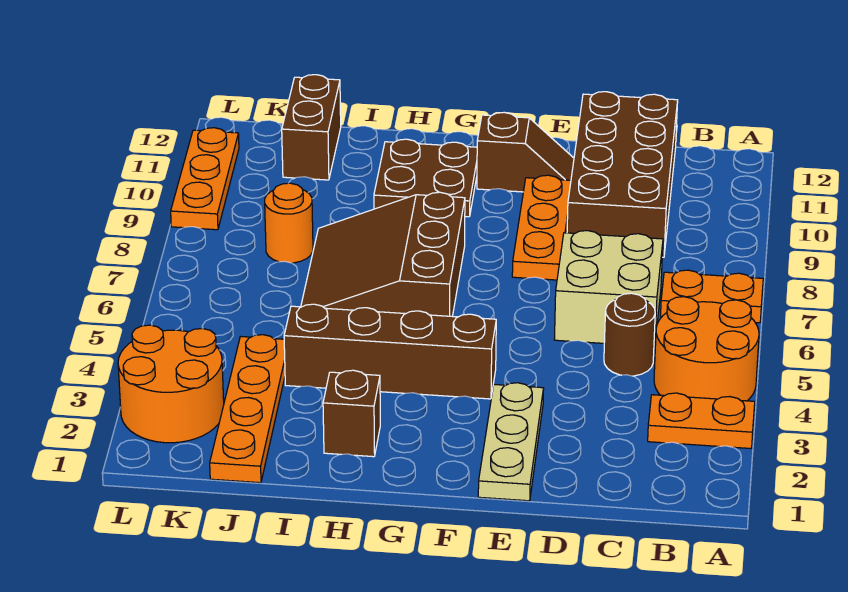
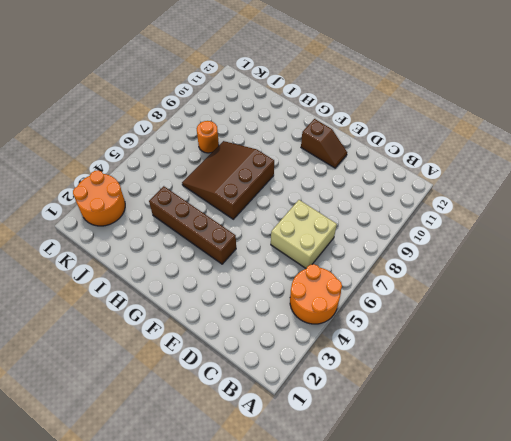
none -> orange plate A3:B3 level 1
none -> orange plate A7:B7 level 1
none -> brown round brick C5 level 1

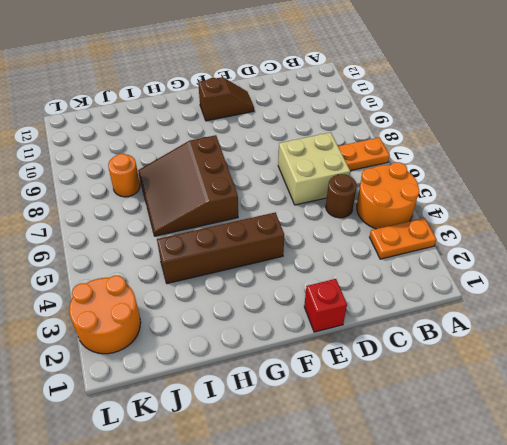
red brick E1 level 1 -> tan plate E1:E3 level 1
none -> brown brick C9:D12 level 1
none -> orange plate E8:E10 level 1
none -> brown plate G10:H11 level 1

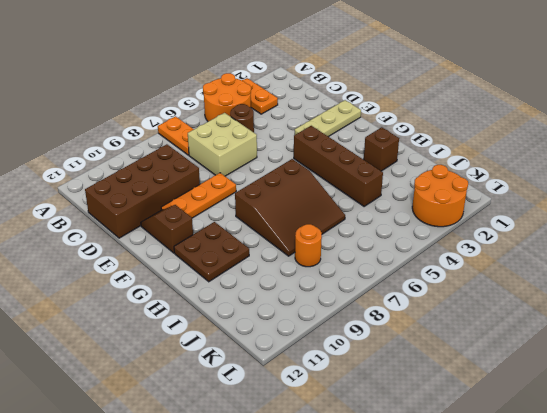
none -> orange plate J1:J4 level 1
none -> brown brick J11:J12 level 1
none -> orange plate L9:L11 level 1

